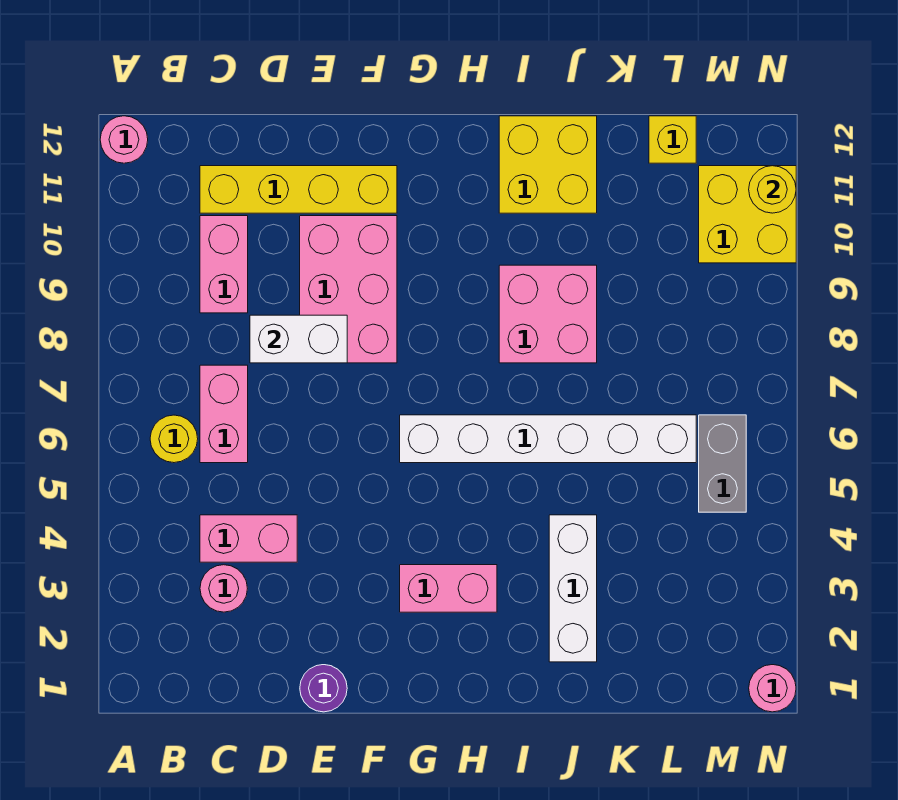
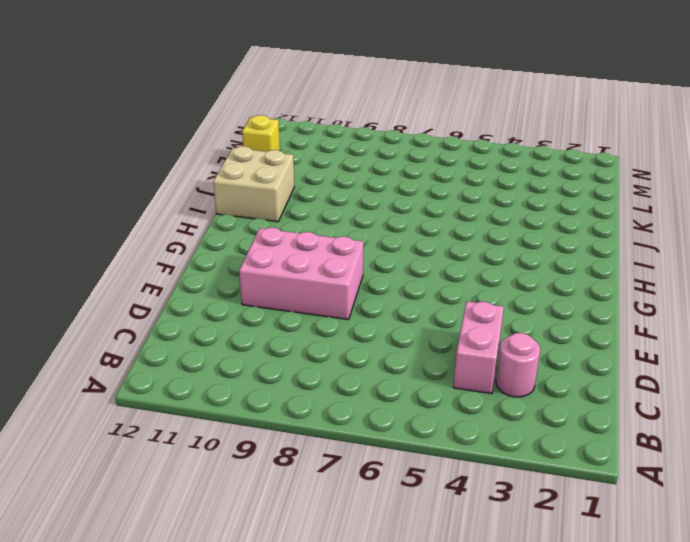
tan brick I11:J12 level 1 -> yellow brick I11:J12 level 1
none -> pink round brick A12 level 1
none -> yellow round brick B6 level 1
none -> pink brick C6:C7 level 1

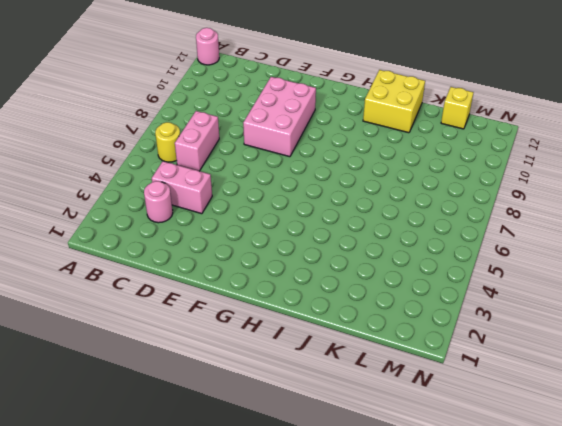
none -> pink brick C9:C10 level 1
none -> yellow brick C11:F11 level 1
none -> purple round brick E1 level 1

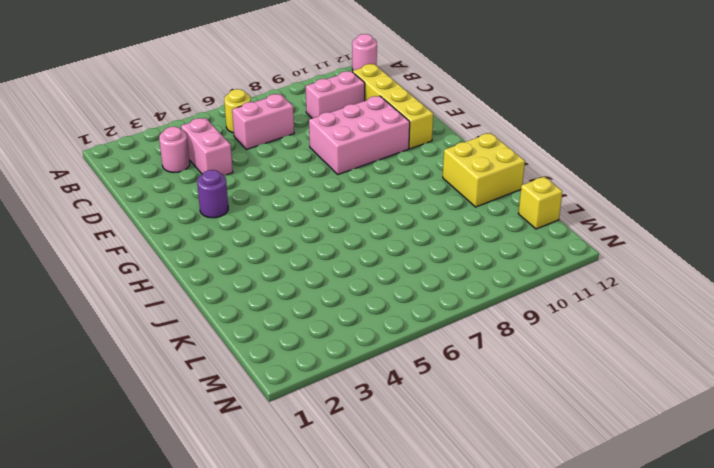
purple round brick F3 level 1 -> purple round brick E1 level 1
none -> pink brick G3:H3 level 1
none -> white brick G6:L6 level 1
none -> pink brick I8:J9 level 1

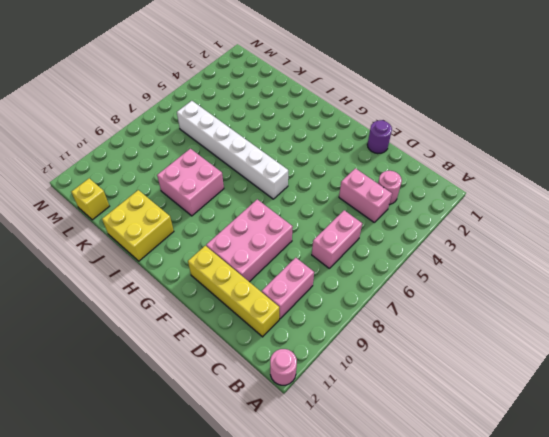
none -> yellow round brick B6 level 1
none -> pink brick G3:H3 level 1
none -> white brick J2:J4 level 1

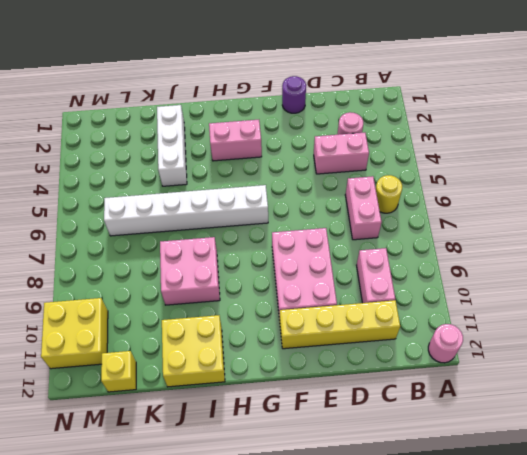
none -> grey brick M5:M6 level 1
none -> pink round brick N1 level 1
none -> white brick D8:E8 level 2

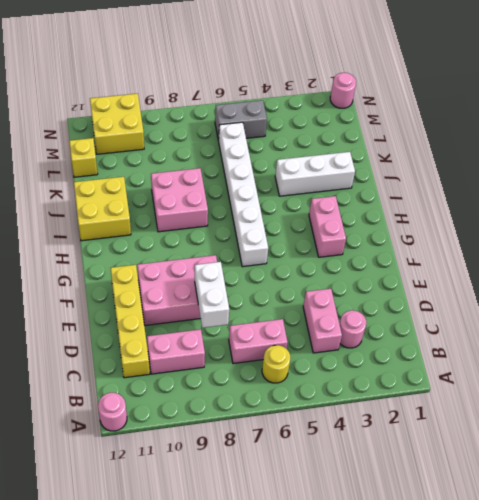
none -> purple round brick E1 level 1
none -> yellow round brick N11 level 2

